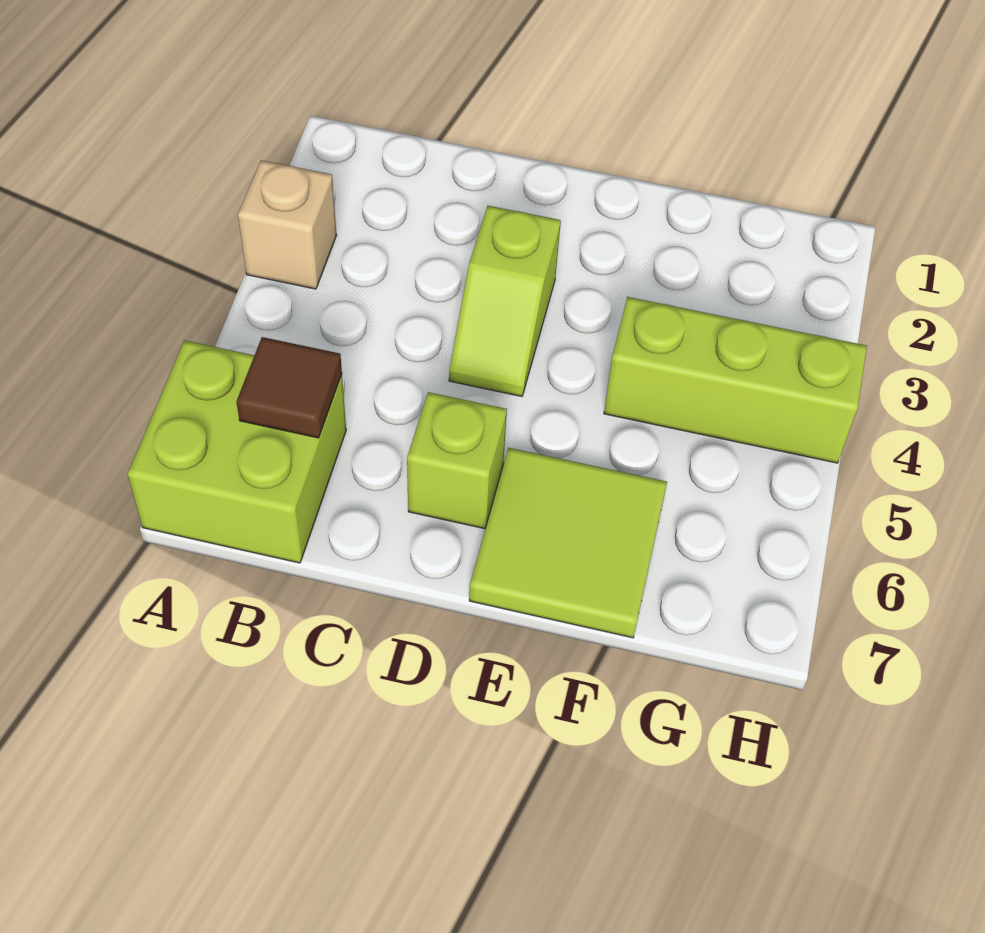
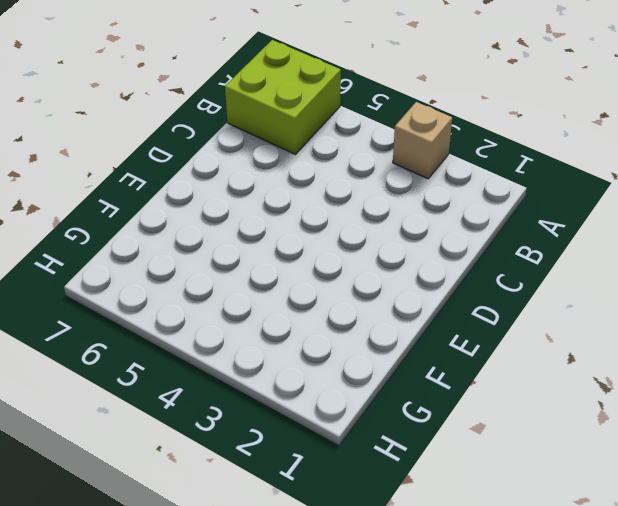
none -> lime slope D3:D4 level 1 top 3
none -> lime brick D6 level 1

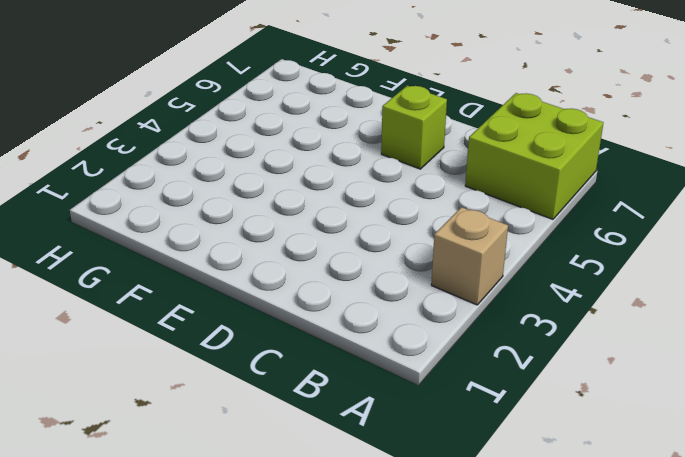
none -> lime slope D3:D4 level 1 top 3
none -> lime tile E6:F7 level 1

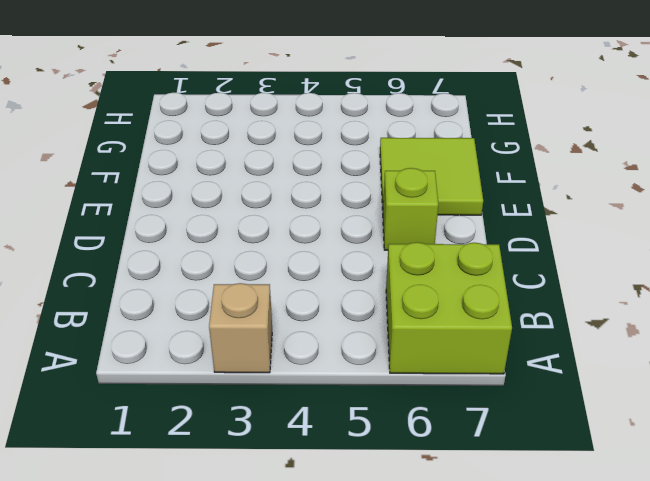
none -> lime slope D3:D4 level 1 top 3
none -> lime brick F4:H4 level 1

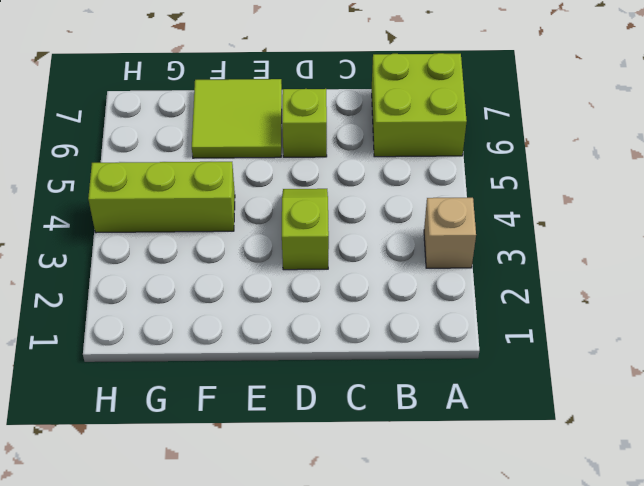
none -> brown tile B6 level 2

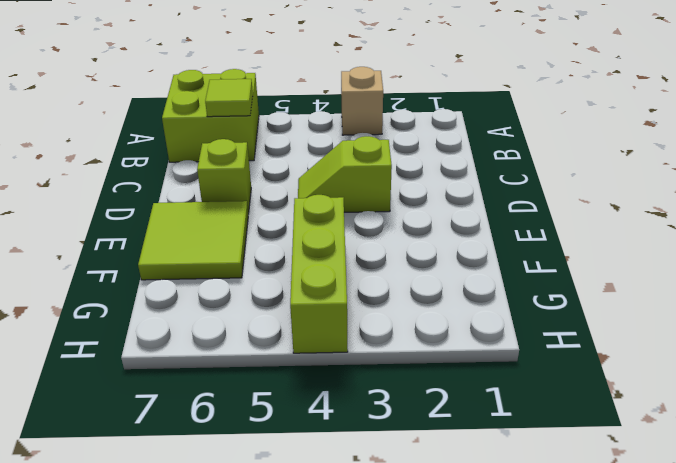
lime tile B6 level 2 -> brown tile B6 level 2

